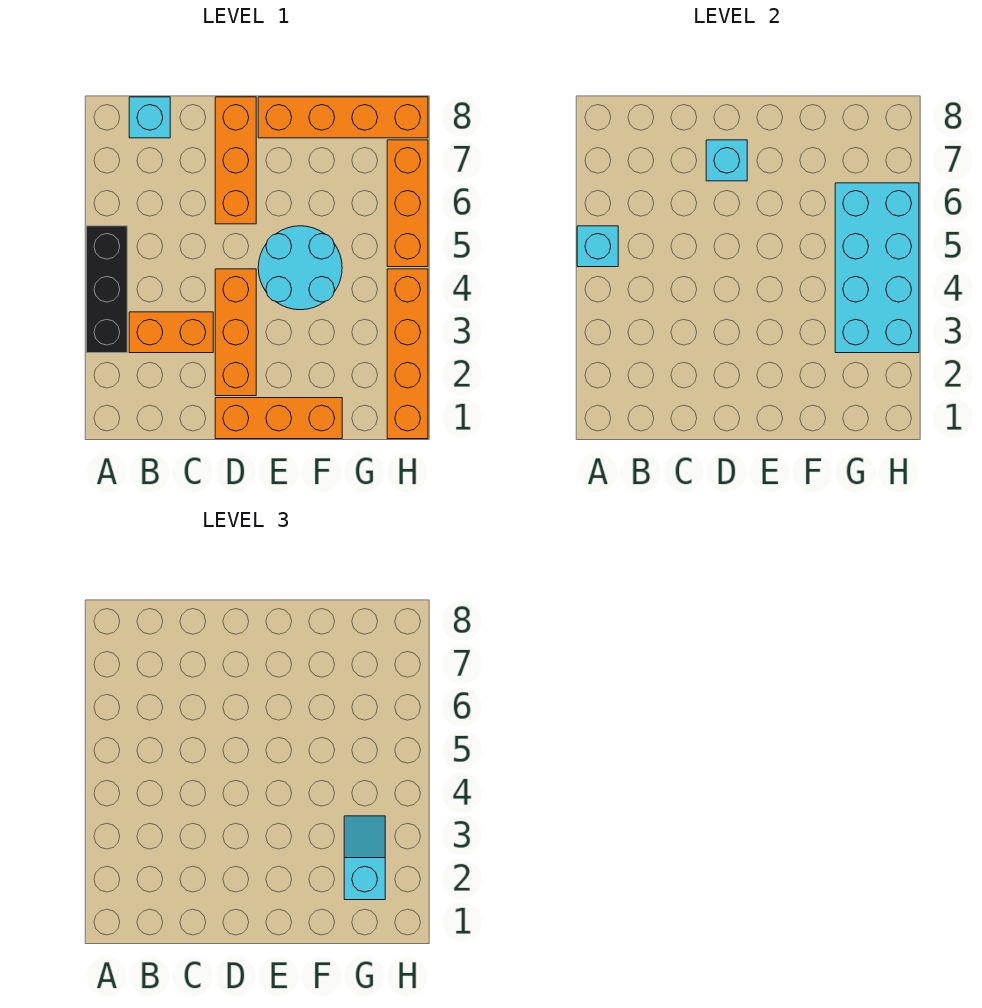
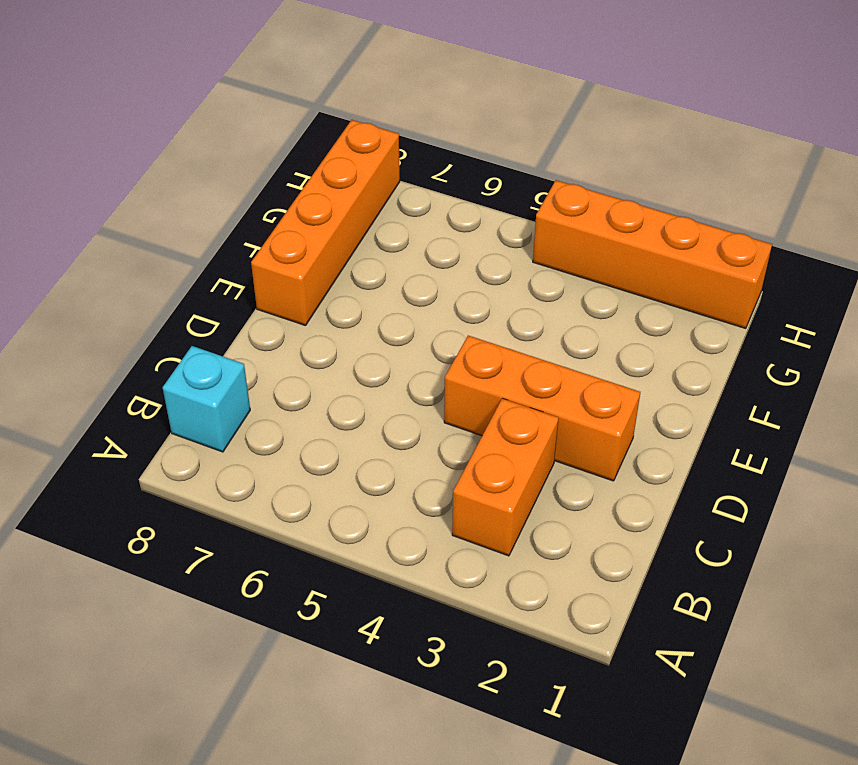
none -> black brick A3:A5 level 1
none -> orange brick D1:F1 level 1
none -> orange brick D6:D8 level 1

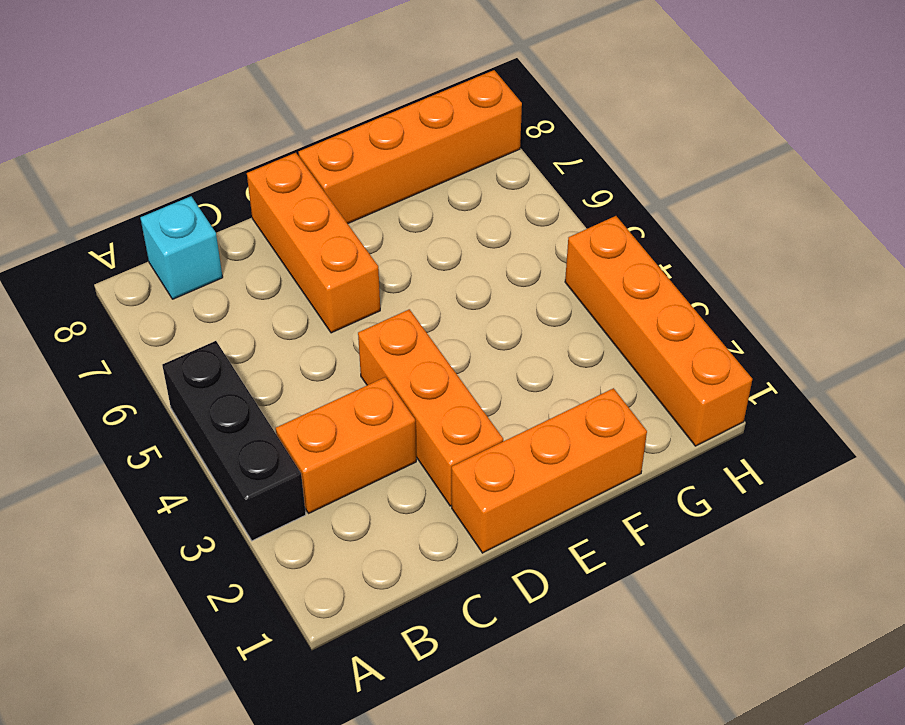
none -> cyan round brick E4:F5 level 1
none -> orange brick H5:H7 level 1
none -> cyan brick A5 level 2

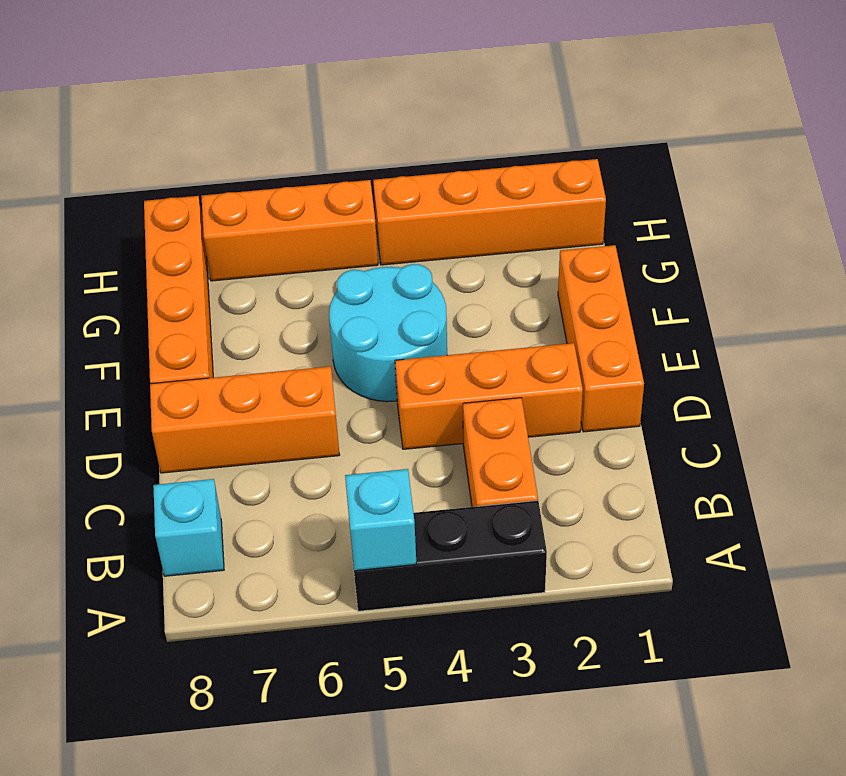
none -> cyan brick D7 level 2
none -> cyan brick G3:H6 level 2
none -> cyan slope G2:G3 level 3 top 2

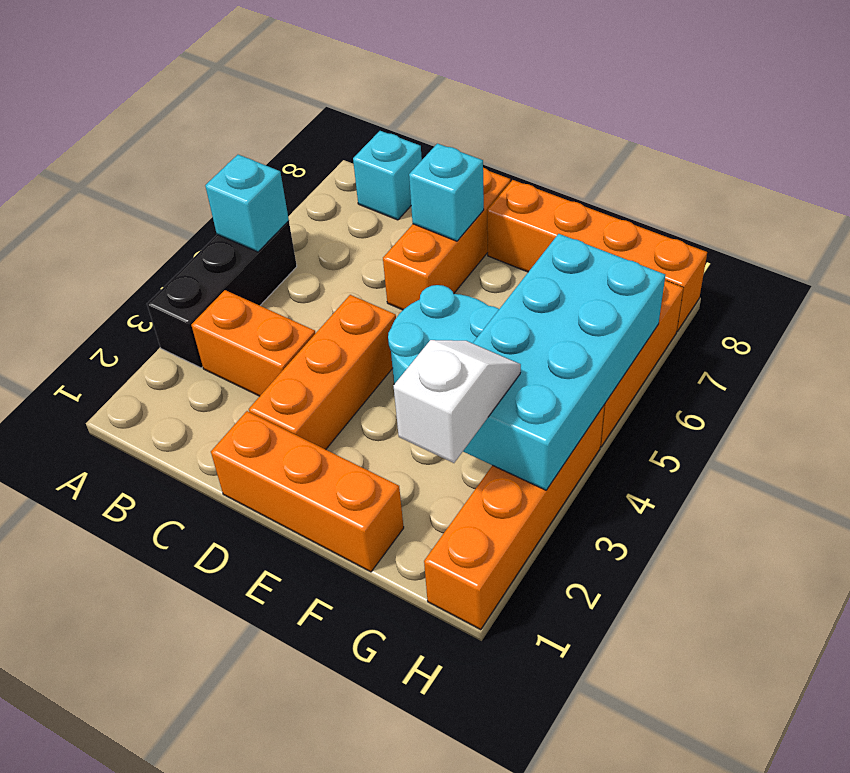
white slope G2:G3 level 3 top 2 -> cyan slope G2:G3 level 3 top 2

